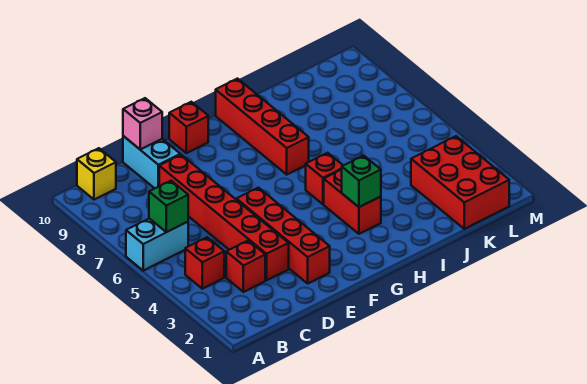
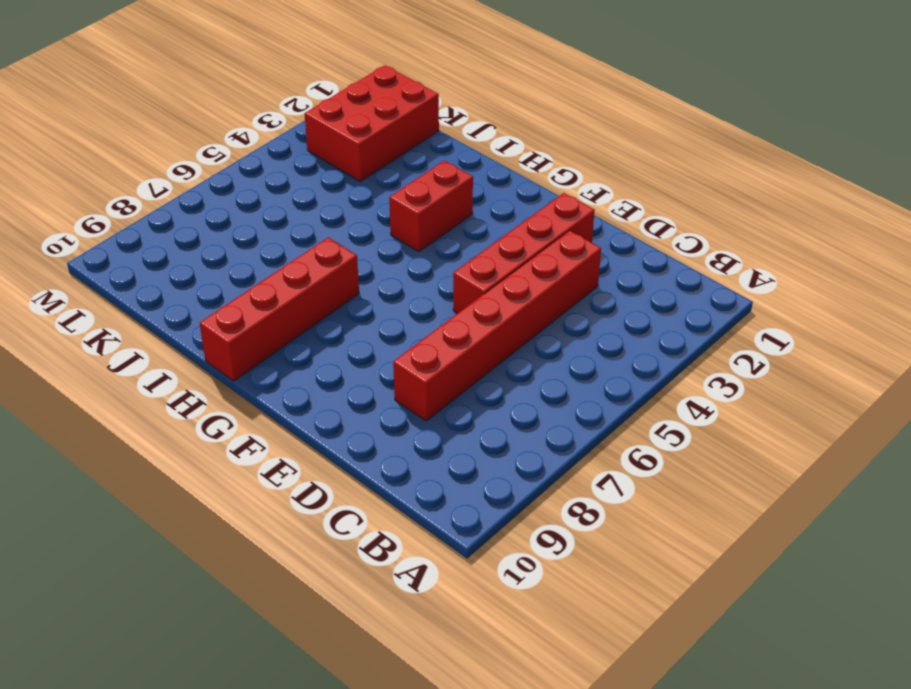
none -> cyan brick A6:B6 level 1
none -> red brick B4 level 1
none -> yellow brick B10 level 1

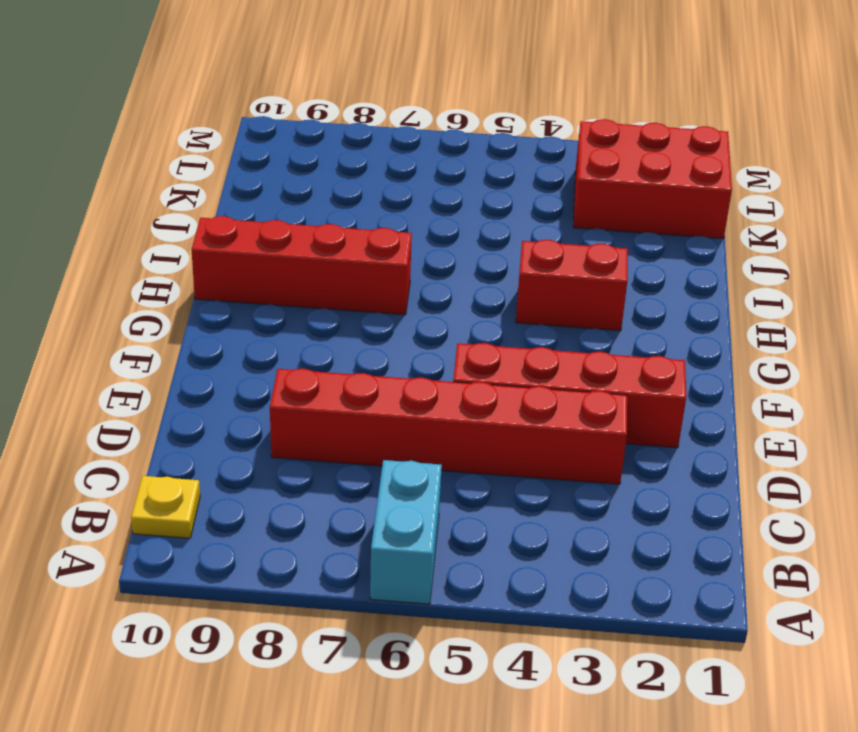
yellow plate B10 level 1 -> yellow brick B10 level 1
none -> red brick B4 level 1
none -> red brick C3 level 1
none -> cyan brick D9:D10 level 1

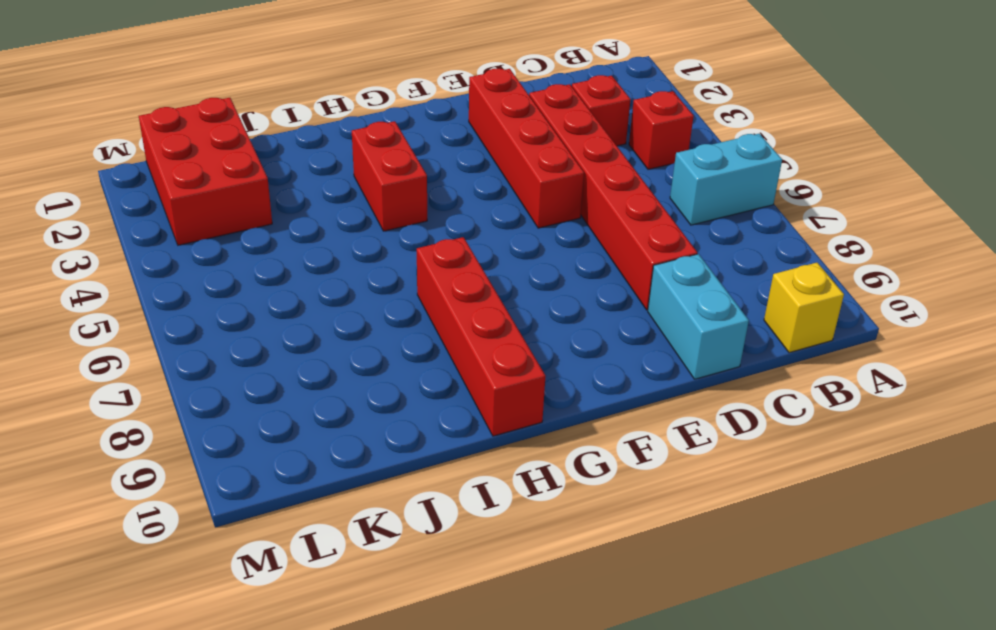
none -> red brick F10 level 1
none -> red brick H5 level 1
none -> green brick B6 level 2

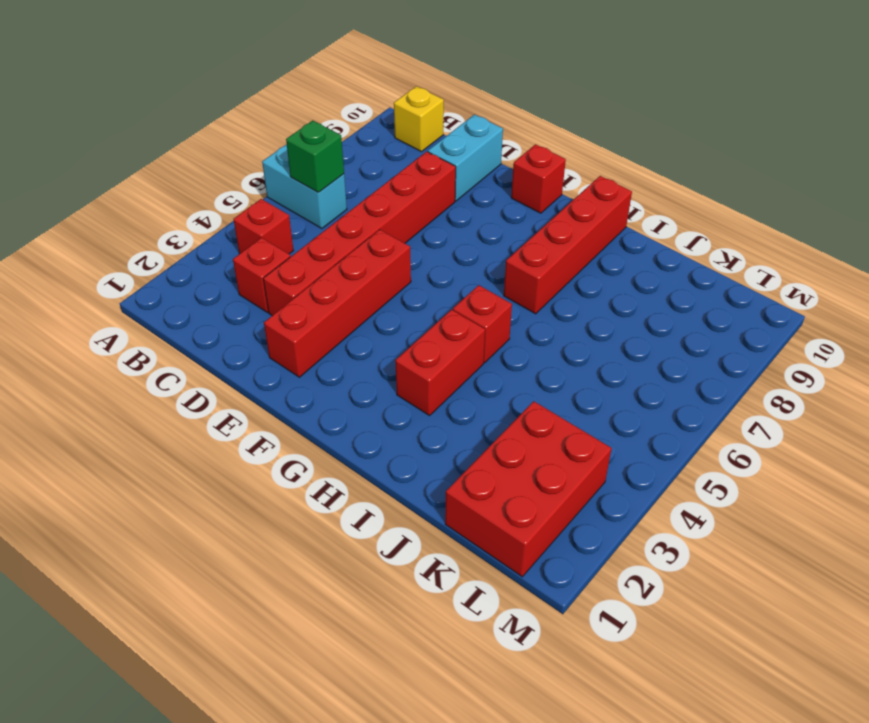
none -> pink brick D10 level 2
none -> green brick H3 level 2

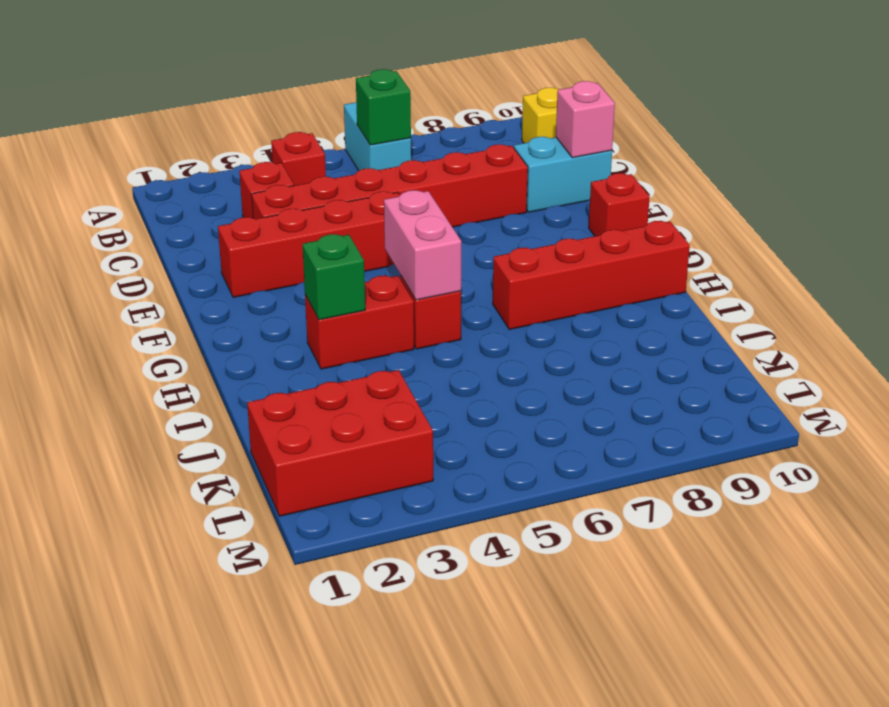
pink brick G5:H5 level 2 -> none

